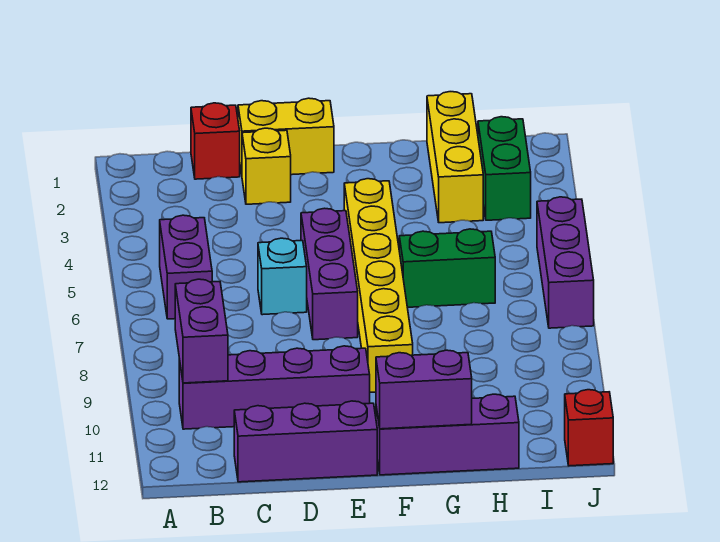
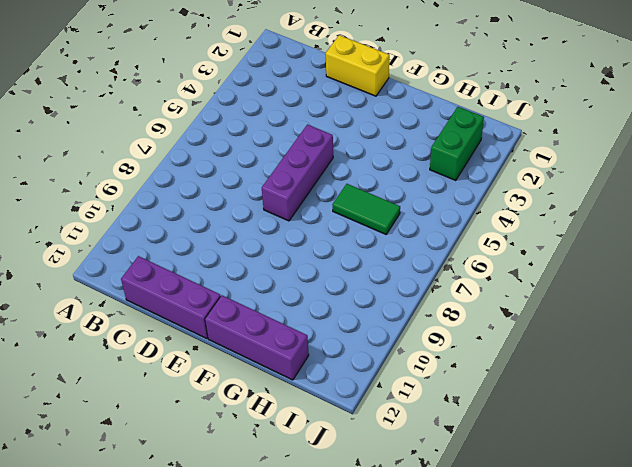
green tile G6:H6 level 1 -> green brick G6:H6 level 1
none -> purple brick B5:B6 level 1
none -> purple brick B10:E10 level 1
none -> red brick C1 level 1

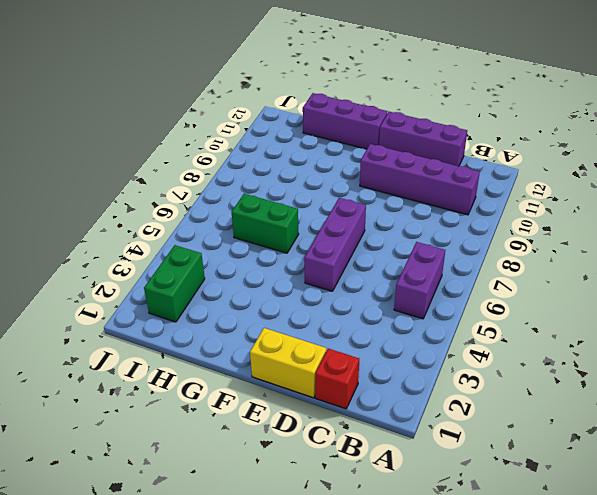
none -> yellow brick D2 level 1
none -> cyan brick D6 level 1
none -> yellow brick F4:F9 level 1

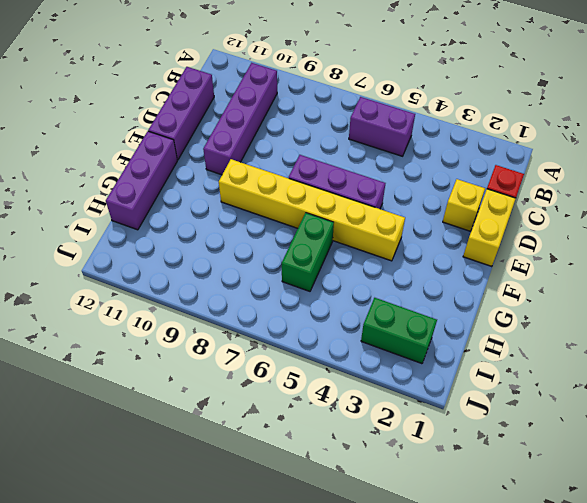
none -> cyan brick D6 level 1
none -> yellow brick H1:H3 level 1
none -> purple brick J5:J7 level 1

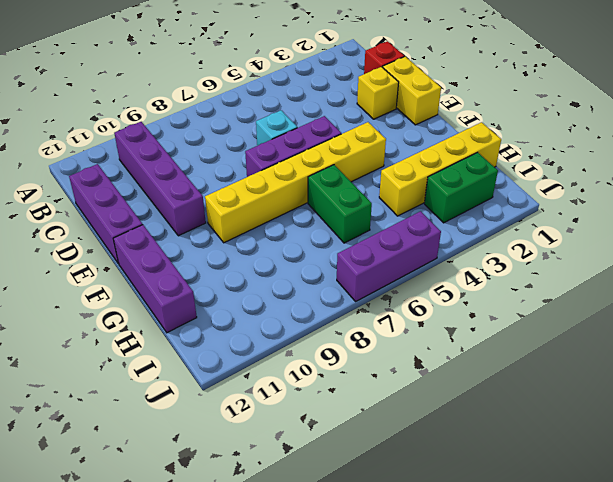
yellow brick H1:H4 level 1 -> yellow brick H1:H3 level 1
none -> purple brick B5:B6 level 1
none -> red brick J12 level 1
none -> purple brick B9:B10 level 2

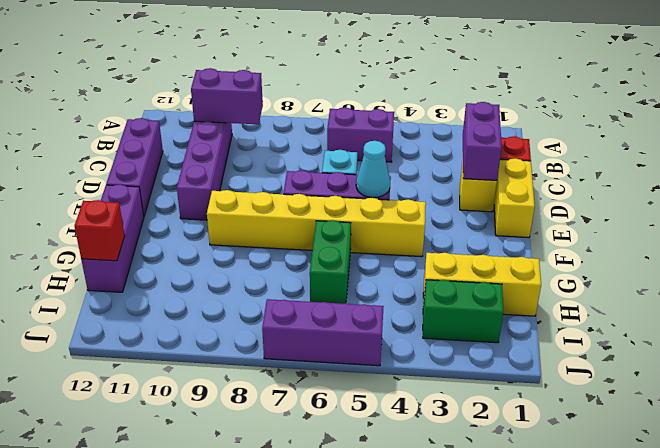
purple brick C2:D2 level 2 -> purple brick F12:G12 level 2
cyan cone E5 level 2 -> none
red brick H12 level 2 -> red brick J12 level 1

